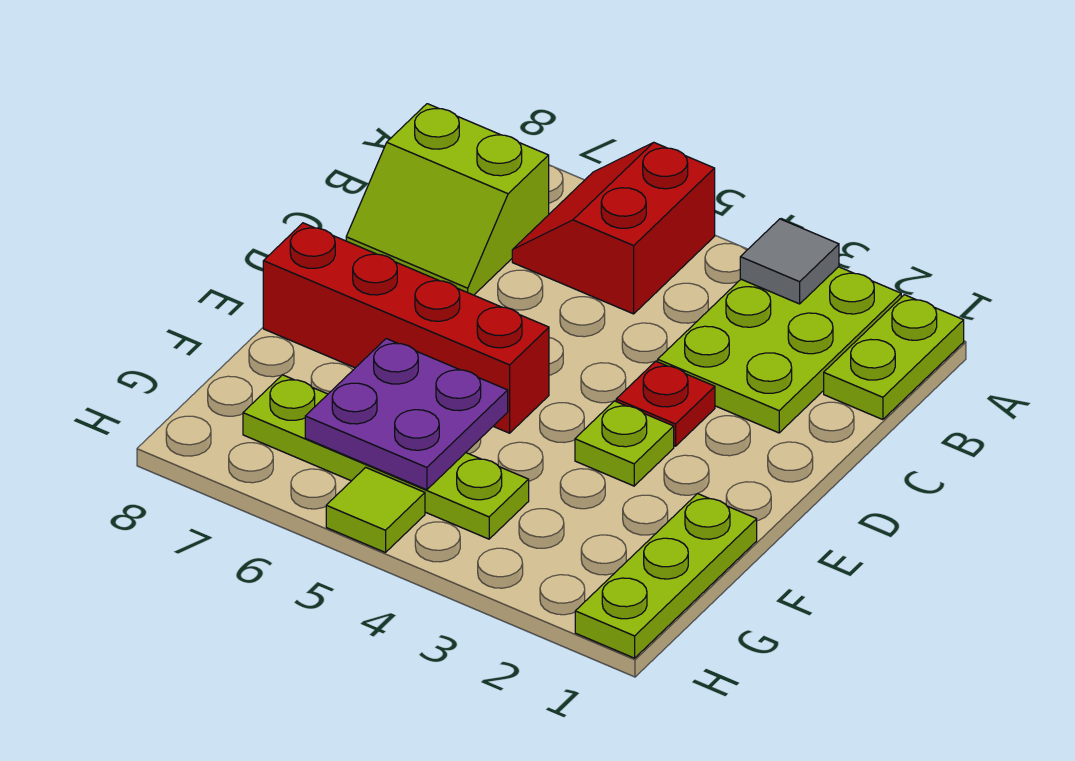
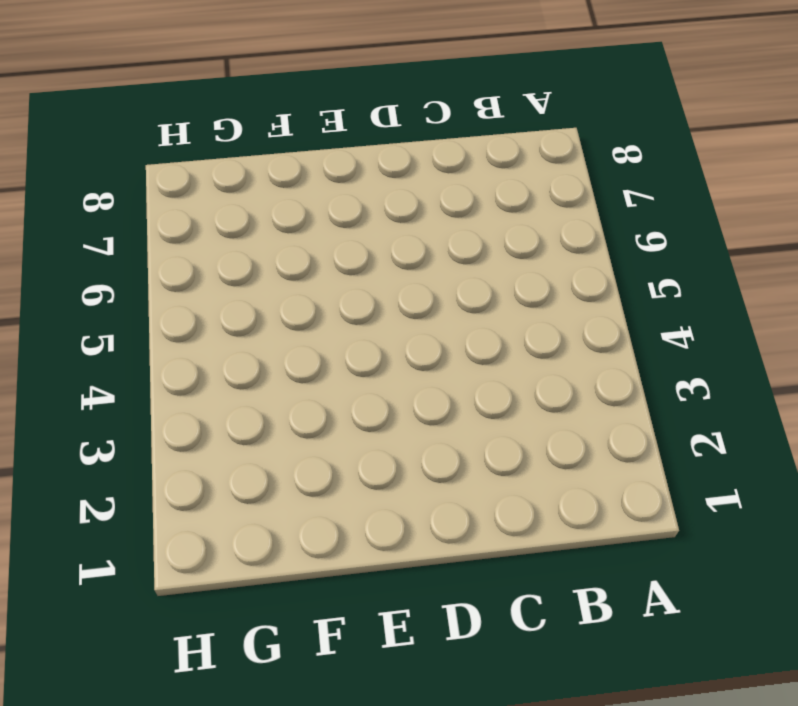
none -> lime plate A1:B1 level 1
none -> lime plate A2:C3 level 1
none -> red slope A5:B6 level 1 top 5

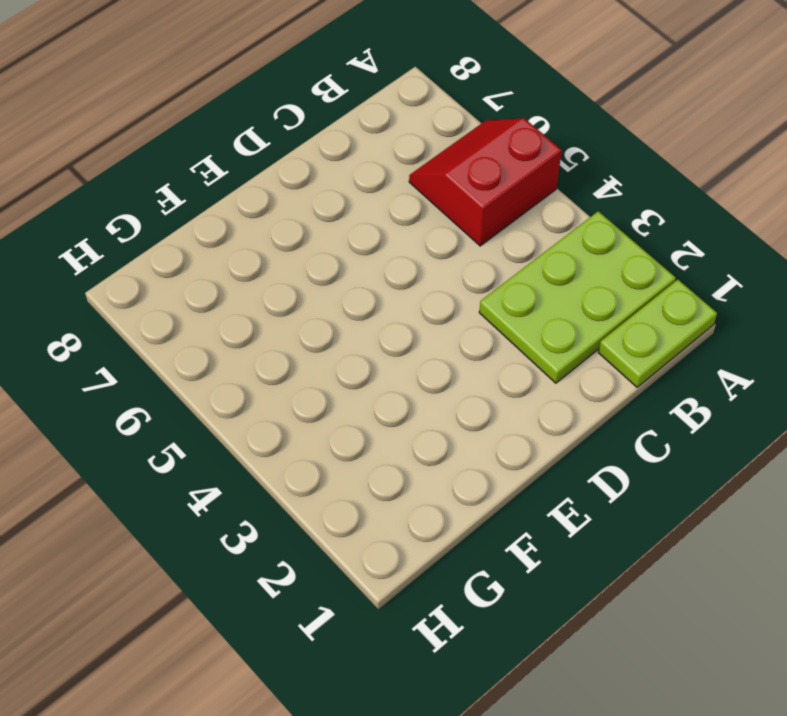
none -> lime slope B7:C8 level 1 top B
none -> red plate D3 level 1
none -> lime plate E3 level 1

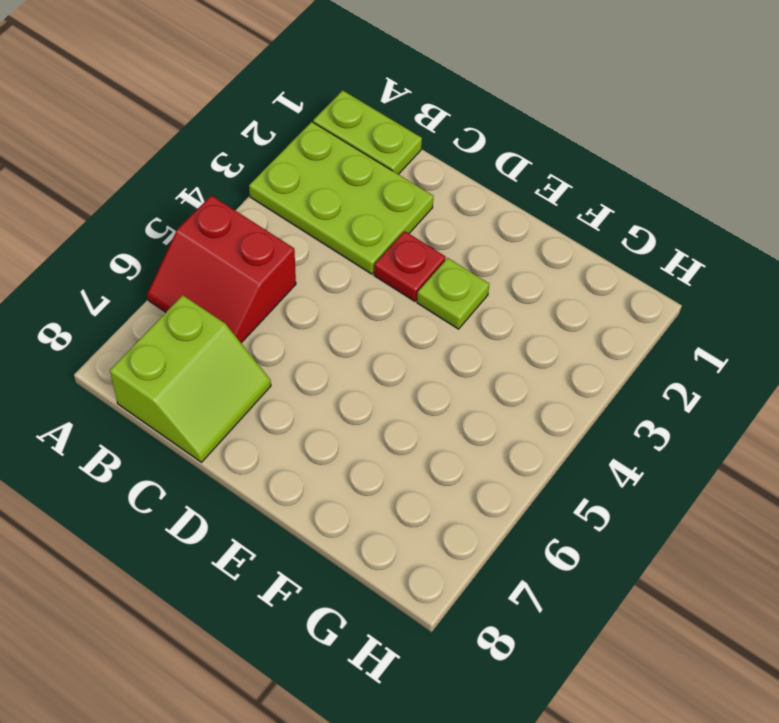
none -> red brick E5:E8 level 1
none -> lime plate F1:H1 level 1
none -> lime plate G4:G7 level 1

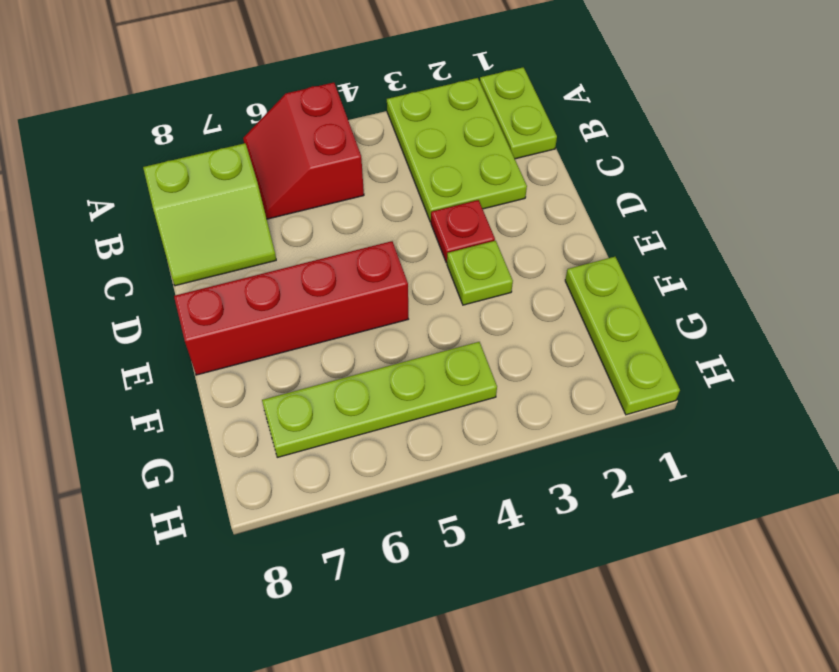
none -> lime tile H5 level 1
none -> grey tile A3 level 2
none -> purple plate F5:G6 level 2

